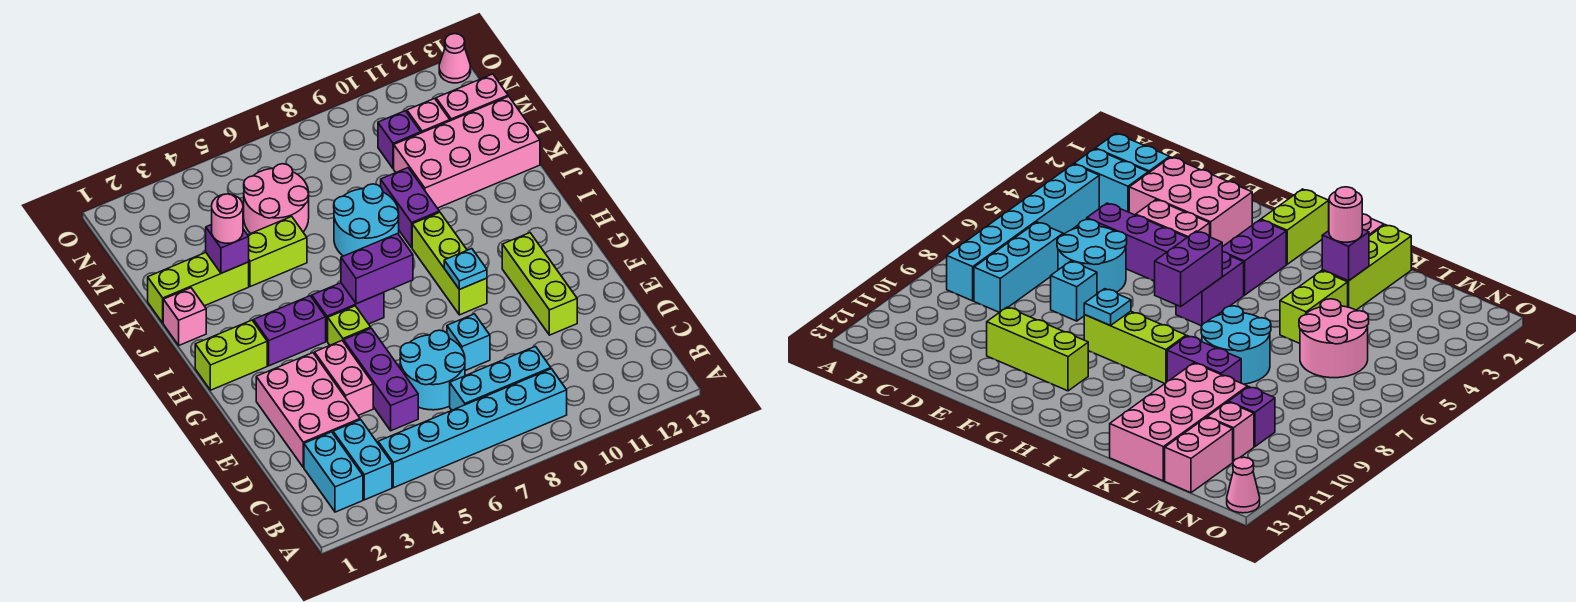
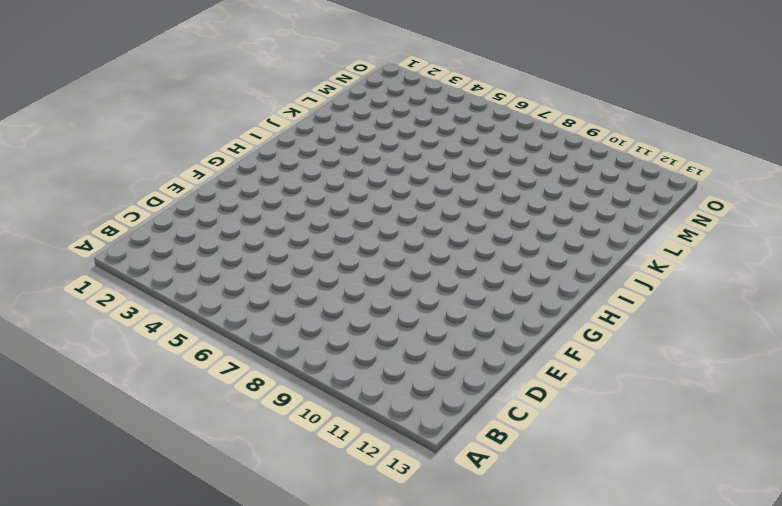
none -> cyan brick B2:C2 level 1
none -> cyan brick B3:C3 level 1
none -> cyan brick B4:B9 level 1
none -> cyan brick C7:C9 level 1

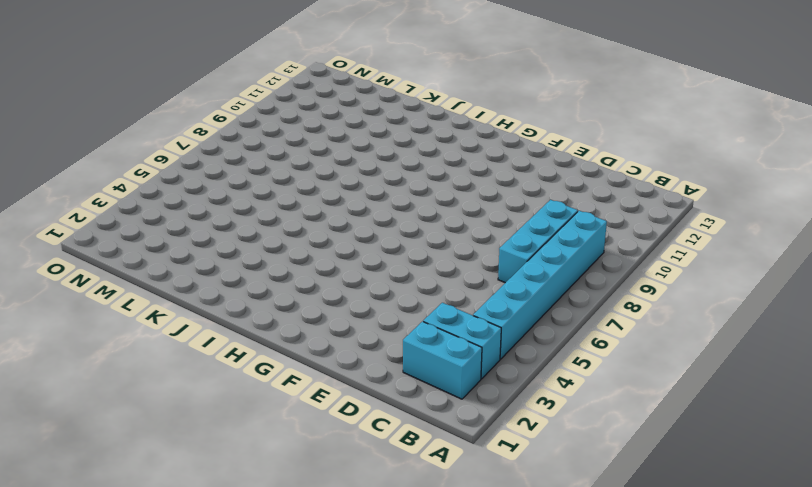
none -> pink brick D2:F3 level 1
none -> purple brick D5:F5 level 1
none -> cyan round brick D6:E7 level 1
none -> pink brick E4:F4 level 1

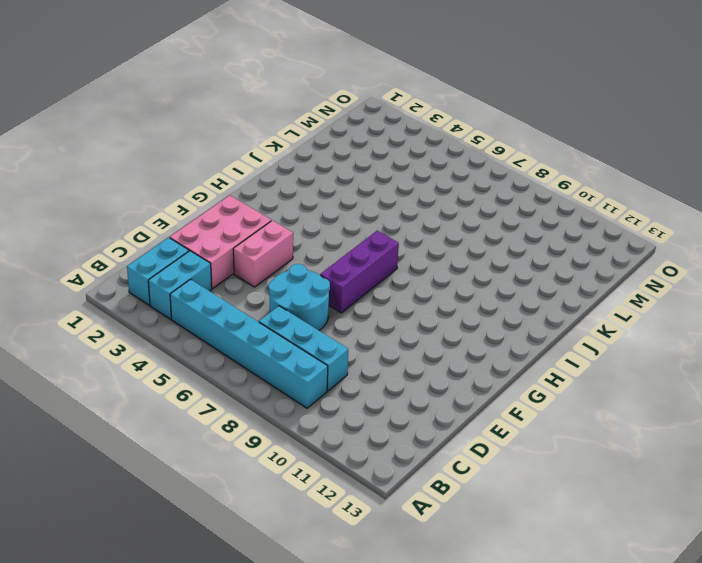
purple brick F7:H7 level 1 -> purple brick D5:F5 level 1
none -> cyan brick E8 level 1
none -> lime brick E11:G11 level 1
none -> lime brick G5 level 1
none -> lime brick G9:I9 level 1

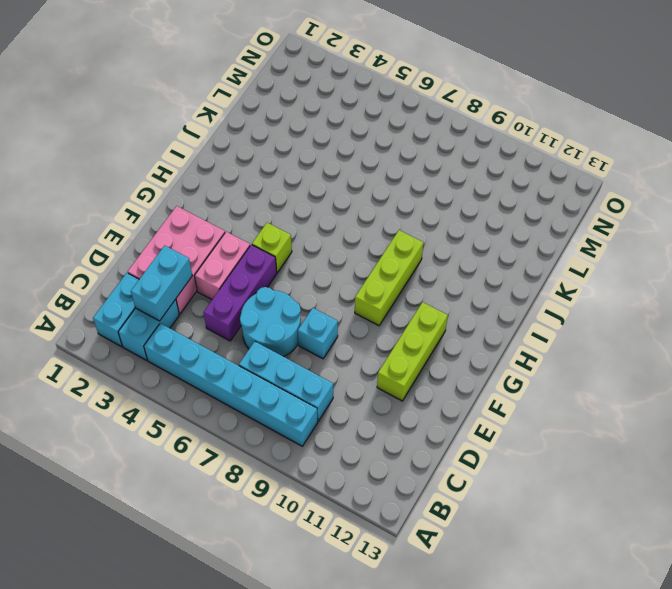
cyan brick C3:D3 level 2 -> none
none -> lime brick H1:H2 level 1
none -> purple brick H3:H4 level 1
none -> purple brick H5:H6 level 1
none -> pink brick J1 level 1

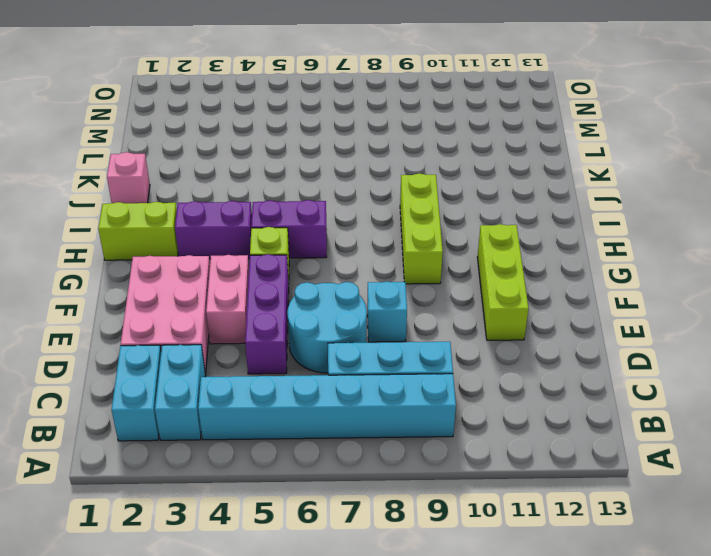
none -> cyan round brick J7:K8 level 1
none -> purple brick J9:K9 level 1
none -> lime brick K1:K3 level 1
none -> lime brick K4:K5 level 1

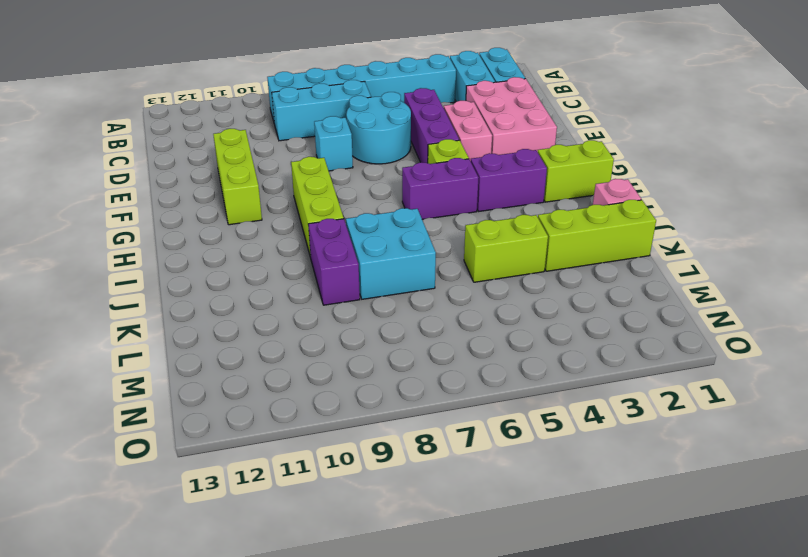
cyan brick J7:K8 level 1 -> cyan round brick J7:K8 level 1
none -> pink brick K10:L13 level 1
none -> pink round brick L5:M6 level 1
none -> purple brick M10 level 1
none -> pink brick M11 level 1

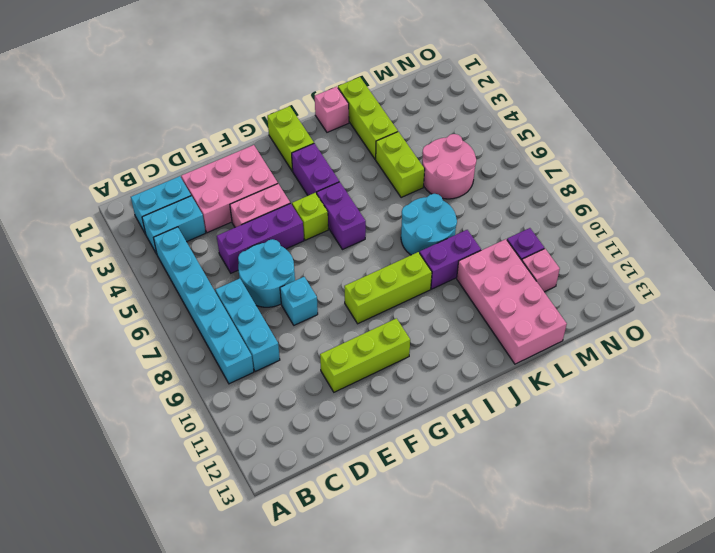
none -> pink brick M12:M13 level 1
none -> pink cone O13 level 1
none -> cyan plate G9 level 2
none -> purple brick H6:H7 level 2

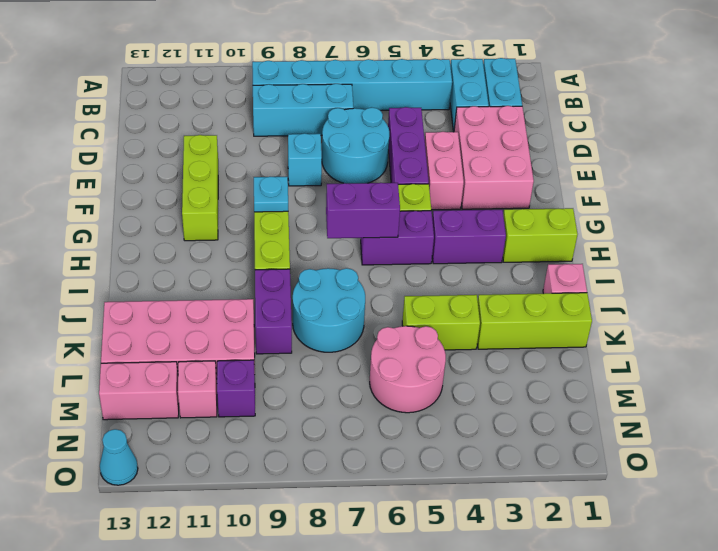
cyan cone O13 level 1 -> pink cone O13 level 1
none -> purple brick K3 level 2
none -> pink round brick K3 level 3

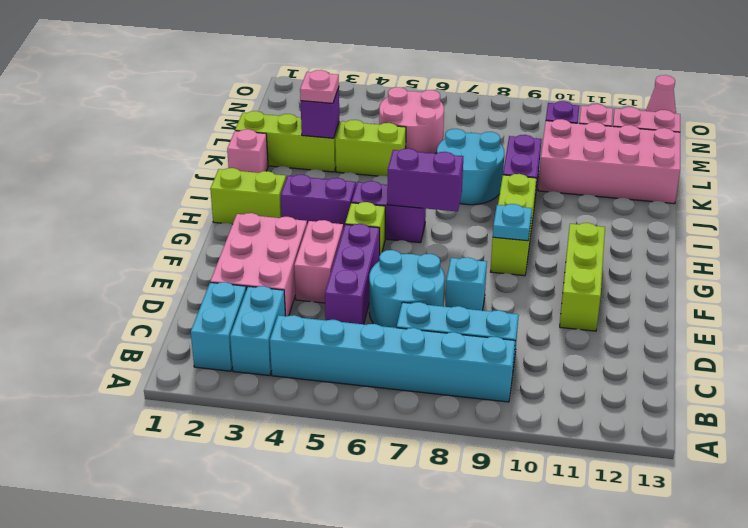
pink plate K3 level 3 -> pink round brick K3 level 3

